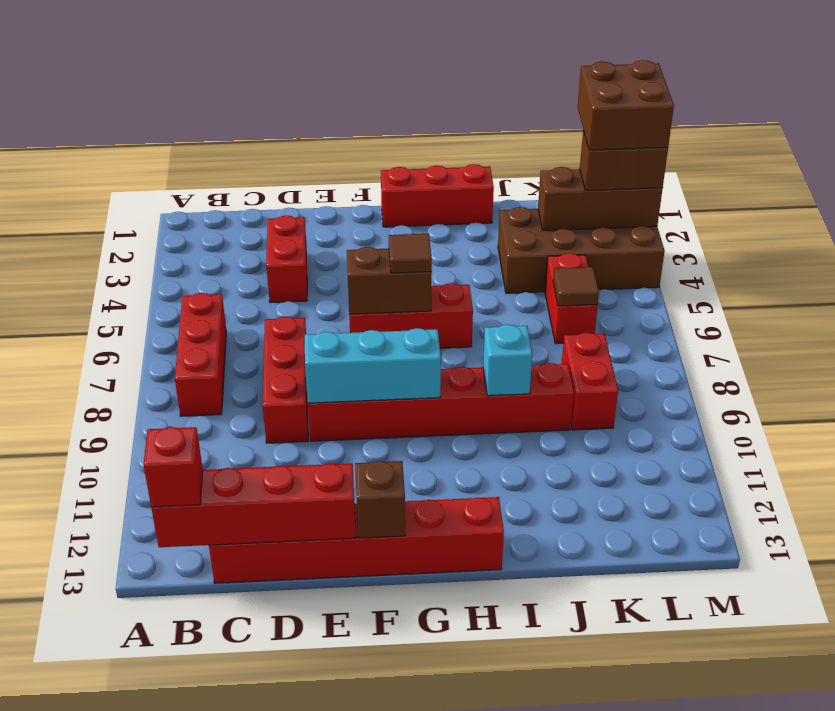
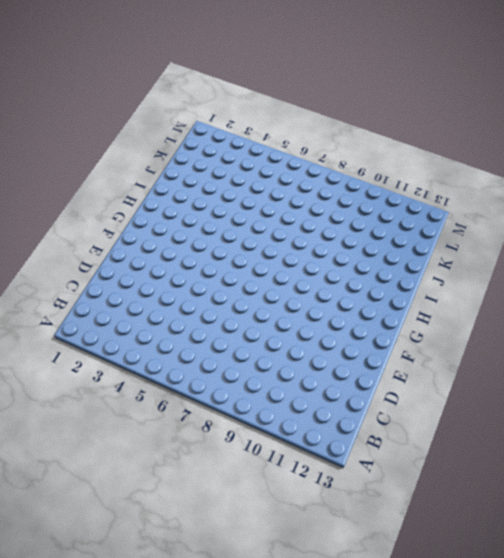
none -> red brick B6:B8 level 1
none -> red brick C13:H13 level 1
none -> red brick D3:D4 level 1

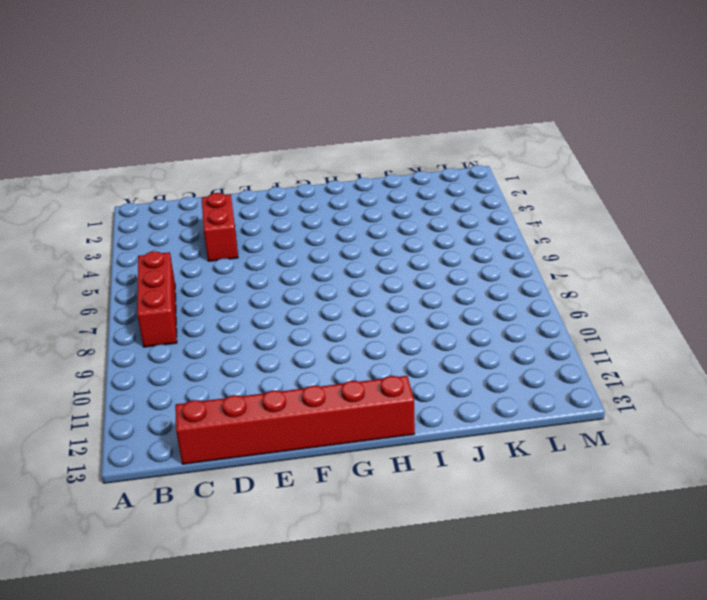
none -> red brick D7:D9 level 1
none -> red brick E9:J9 level 1
none -> red brick F6:H6 level 1

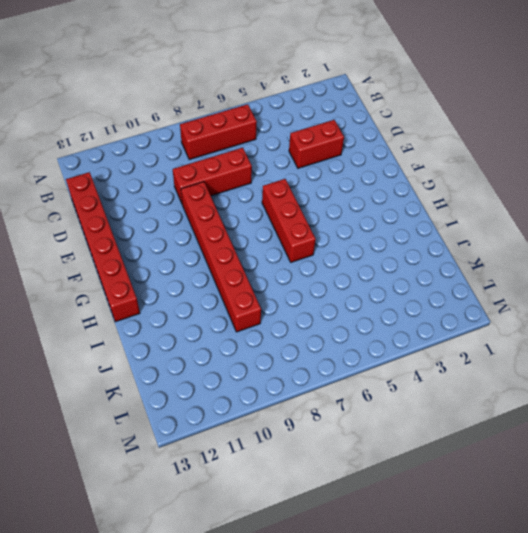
none -> red brick G1:I1 level 1
none -> brown brick J3:M4 level 1
none -> red brick K5:K6 level 1

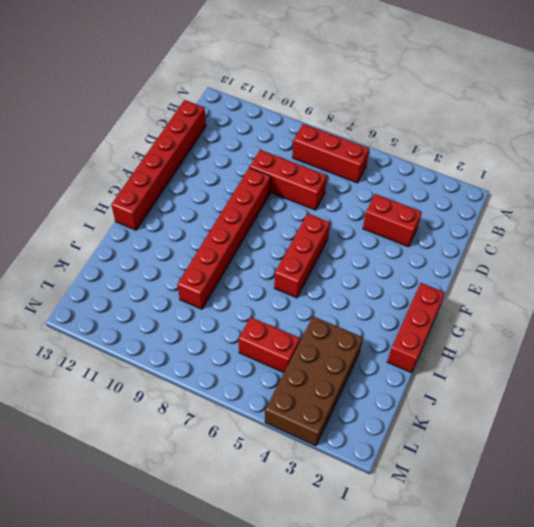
none -> red brick K8:K9 level 1
none -> red brick B13:E13 level 2
none -> cyan brick E9:G9 level 2

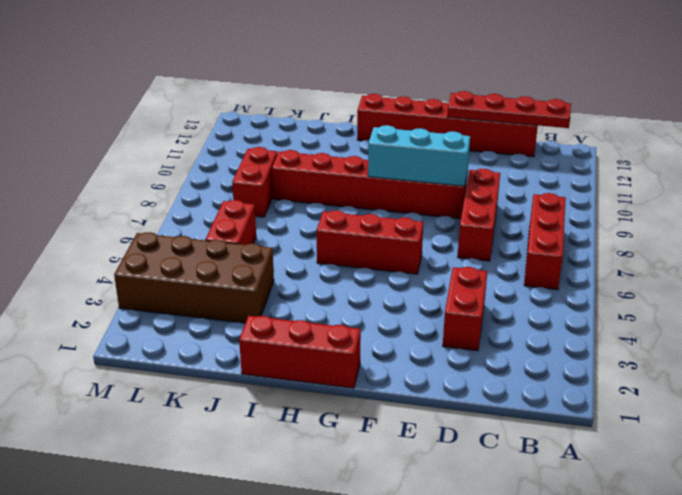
red plate B13:E13 level 2 -> red brick B13:E13 level 2
none -> brown brick F6:G6 level 2
none -> brown brick F13 level 2
none -> cyan brick I9 level 2

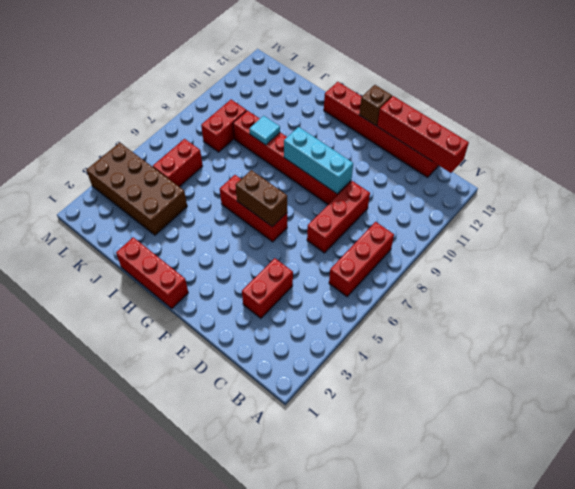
cyan tile I9 level 2 -> cyan brick I9 level 2
none -> brown brick K3:M3 level 2
none -> brown tile K6 level 2
none -> red brick B13 level 3

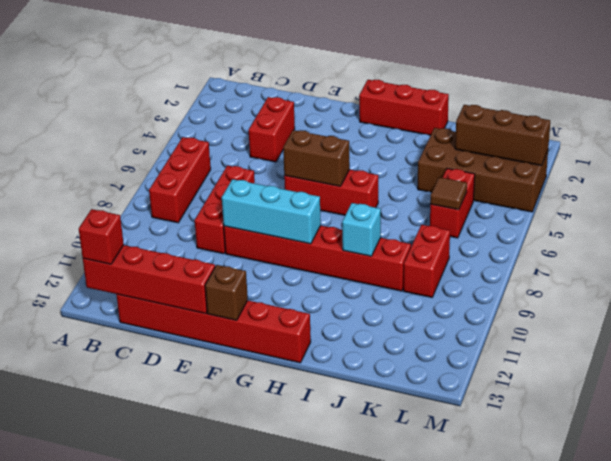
none -> brown tile G6 level 3
none -> brown brick L3:M3 level 3
none -> brown brick L2:M3 level 4

